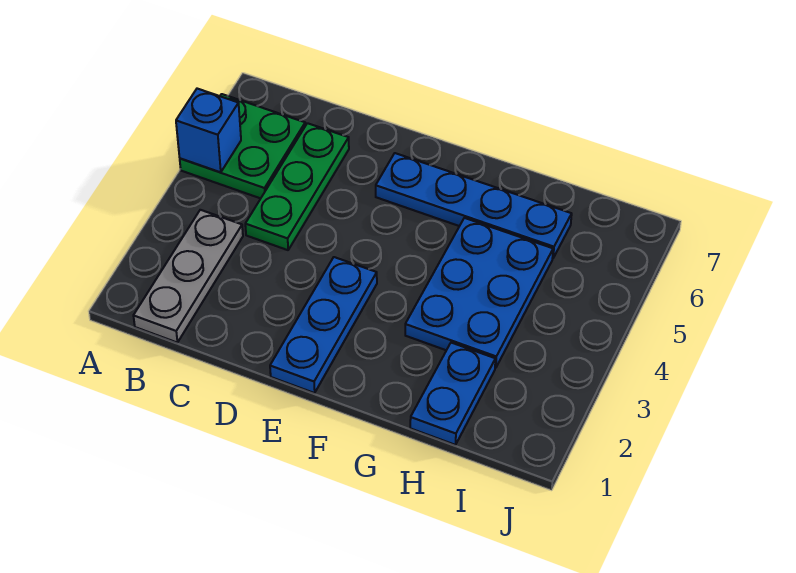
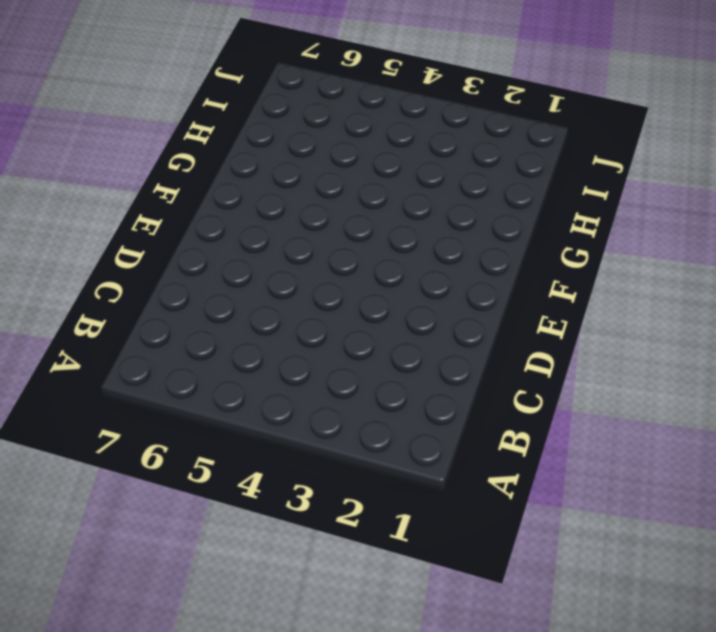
none -> green plate A5:B6 level 1
none -> grey plate B1:B3 level 1

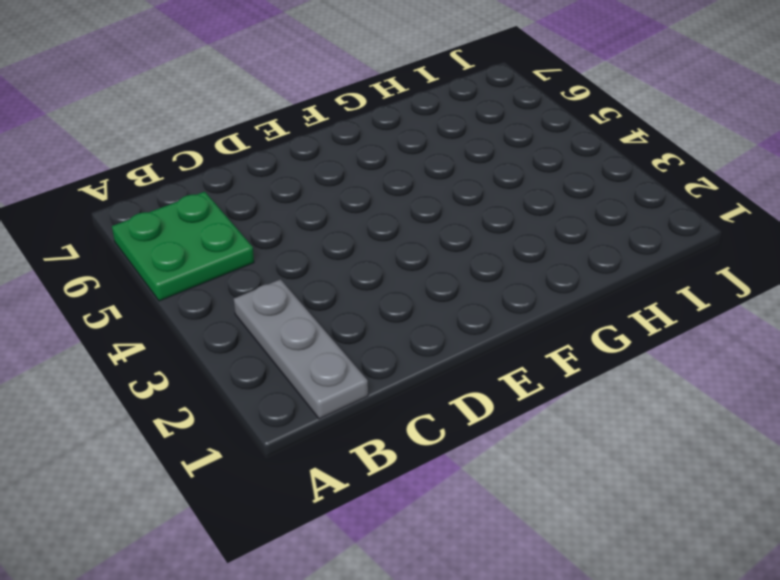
none -> green plate C4:C6 level 1
none -> blue plate E1:E3 level 1

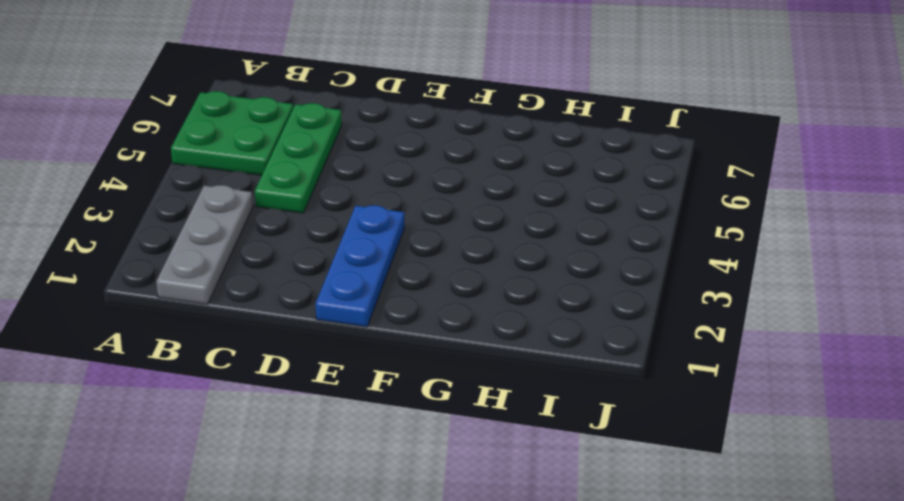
none -> blue plate E6:H6 level 1
none -> blue plate G3:H5 level 1

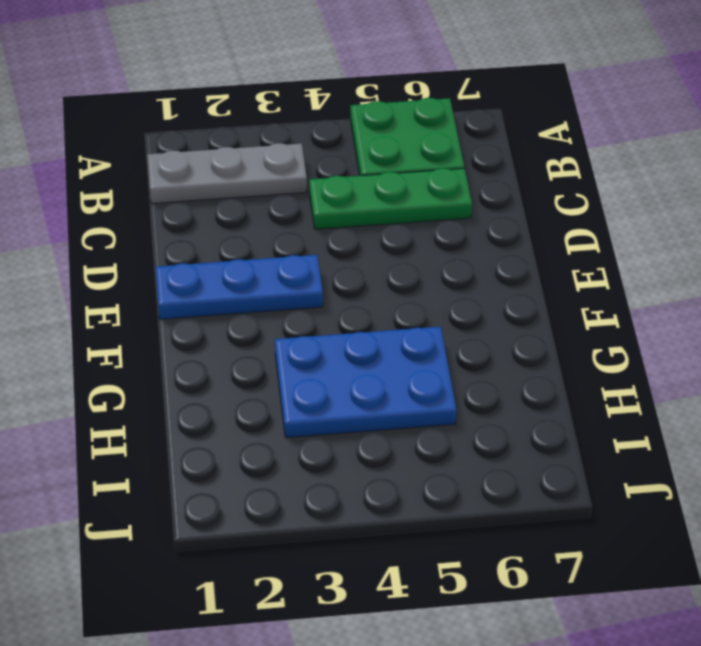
none -> blue plate E6:H6 level 1
none -> blue plate H1:H2 level 1

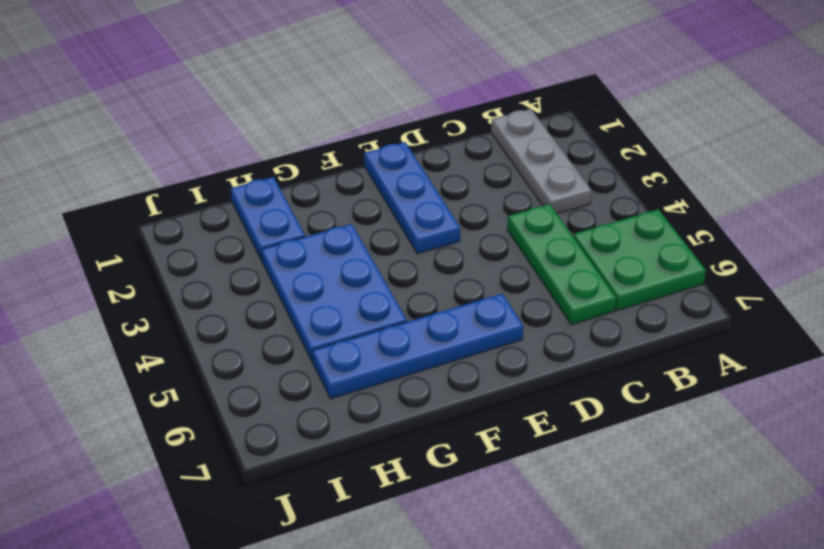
none -> blue brick A5 level 2

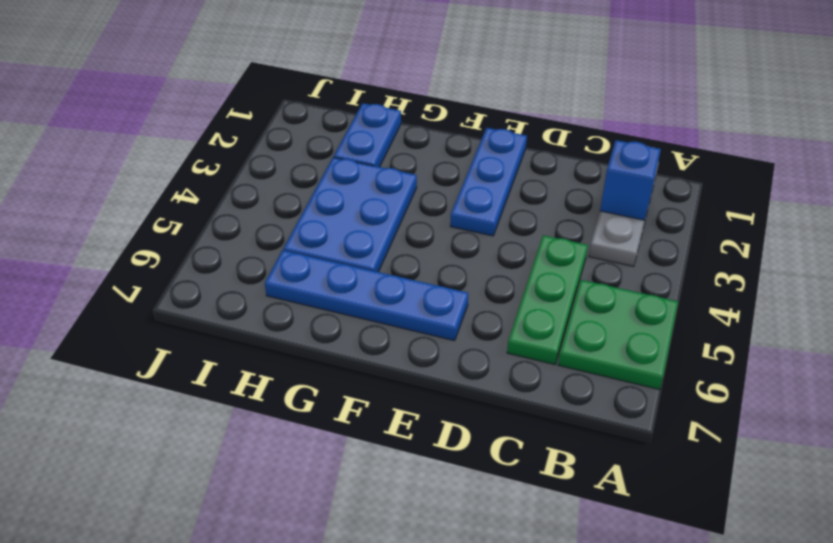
blue brick B2 level 2 -> blue brick A5 level 2

